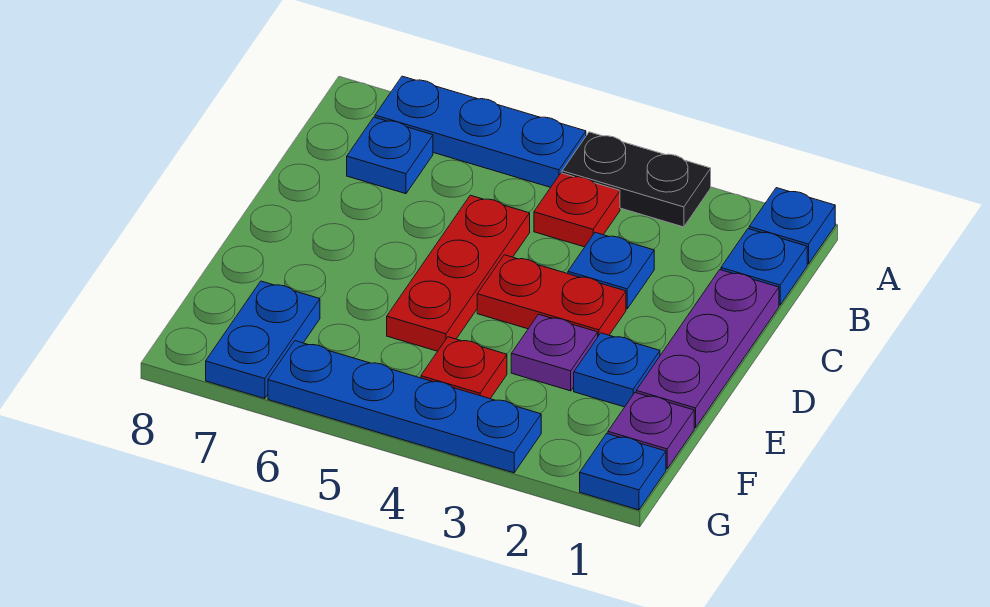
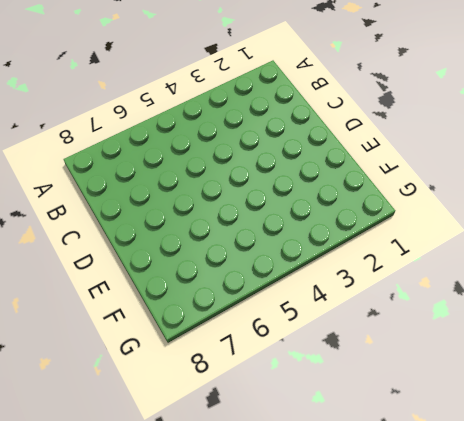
none -> blue plate A1 level 1
none -> black plate A3:A4 level 1
none -> blue plate A5:A7 level 1

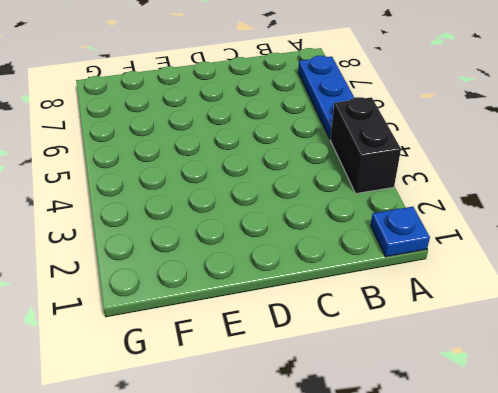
black brick A3:A4 level 1 -> black plate A3:A4 level 1
none -> blue plate B1 level 1
none -> red plate B4 level 1
none -> blue plate B7 level 1

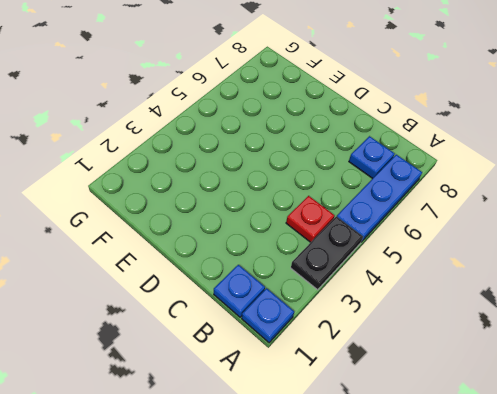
none -> purple plate C1:E1 level 1
none -> blue plate C3 level 1
none -> red plate C5:E5 level 1

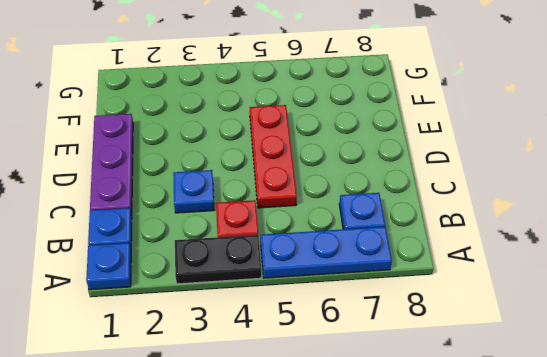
none -> red plate D3:D4 level 1
none -> blue plate E2 level 1
none -> purple plate E3 level 1

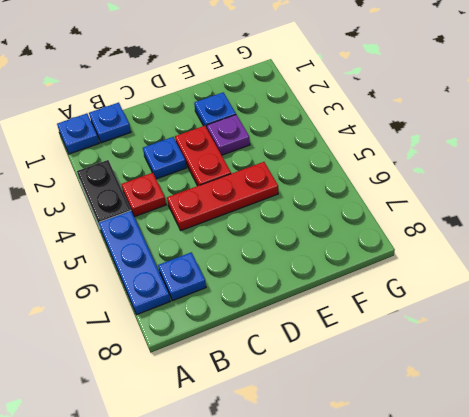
none -> purple plate C1:E1 level 1
none -> purple plate F1 level 1
none -> red plate F4 level 1

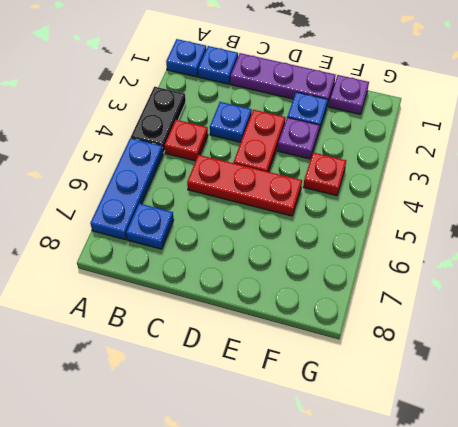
none -> blue plate F7:G7 level 1
none -> blue plate G1 level 1
none -> blue plate G3:G6 level 1

